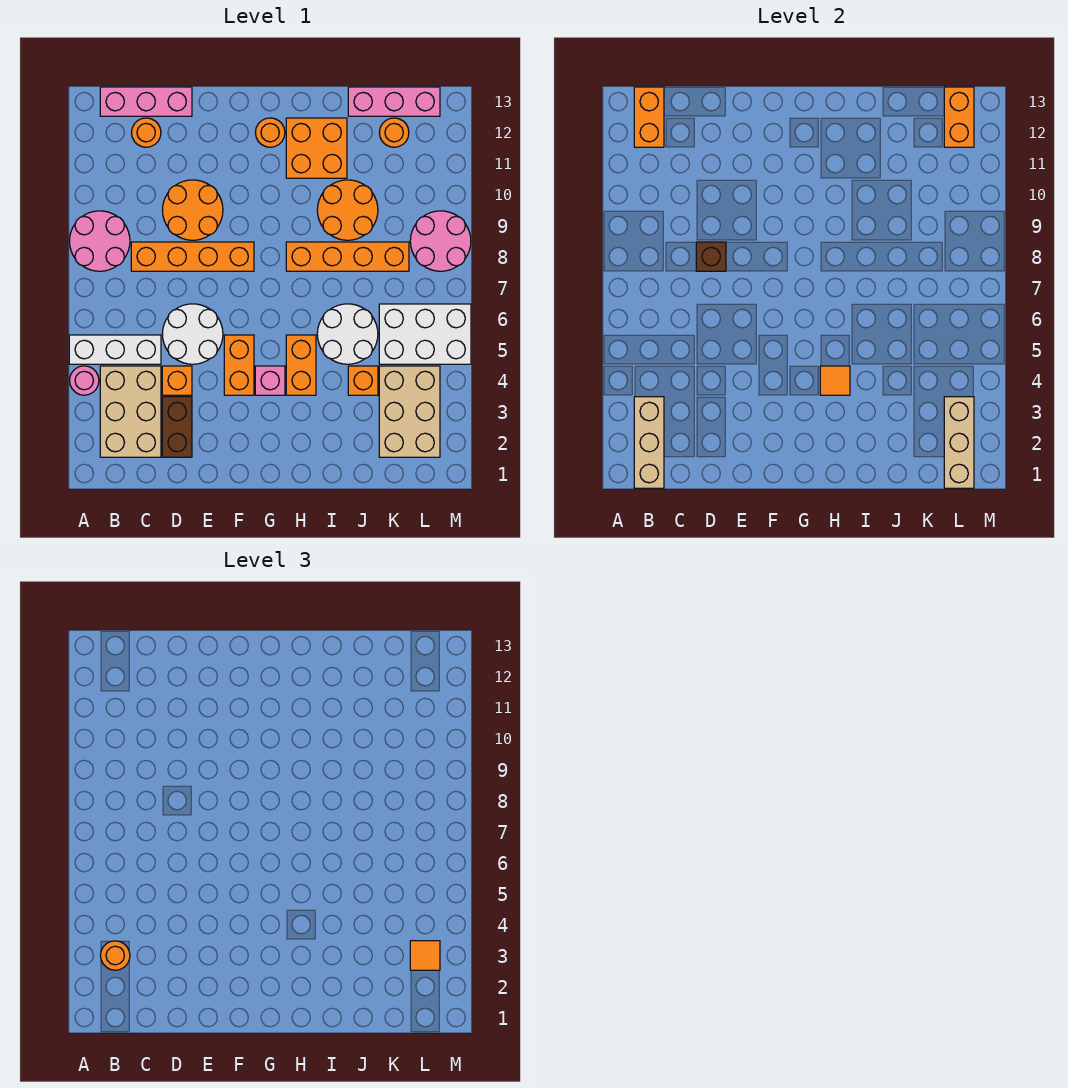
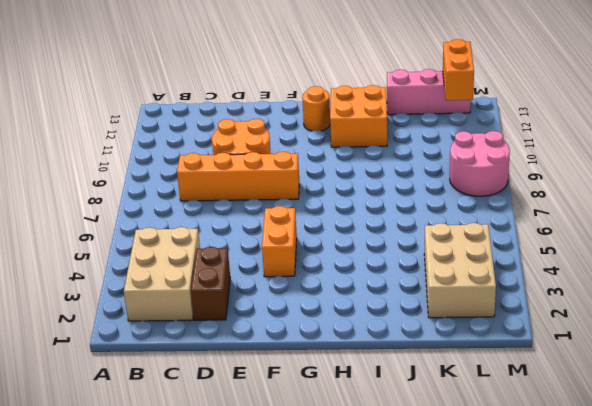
none -> pink round brick A4 level 1
none -> white brick A5:C5 level 1
none -> pink round brick A8:B9 level 1
none -> pink brick B13:D13 level 1

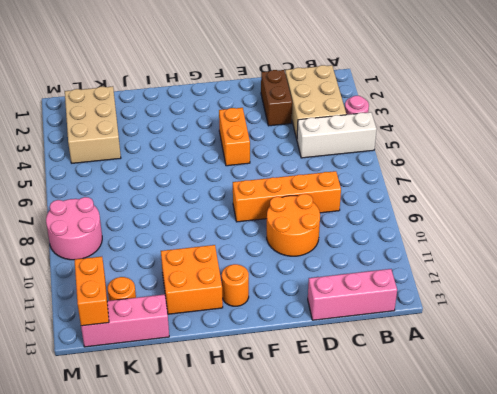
none -> pink round brick A8:B9 level 1
none -> orange round brick C12 level 1
none -> orange brick D4 level 1
none -> white round brick D5:E6 level 1

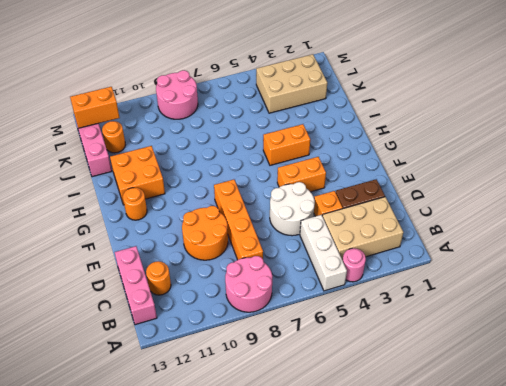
none -> pink brick G4 level 1
none -> orange brick H8:K8 level 1
none -> white round brick I5:J6 level 1
none -> orange round brick I9:J10 level 1

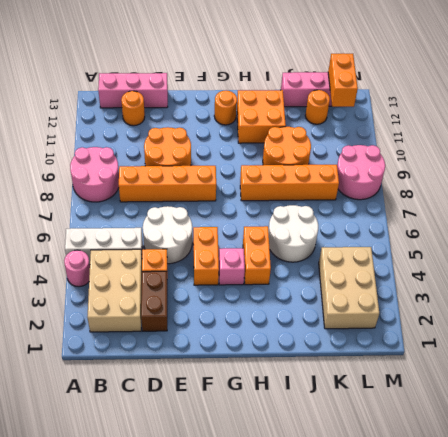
none -> orange brick J4 level 1
none -> white brick K5:M6 level 1
none -> tan brick B1:B3 level 2
none -> orange brick B12:B13 level 2

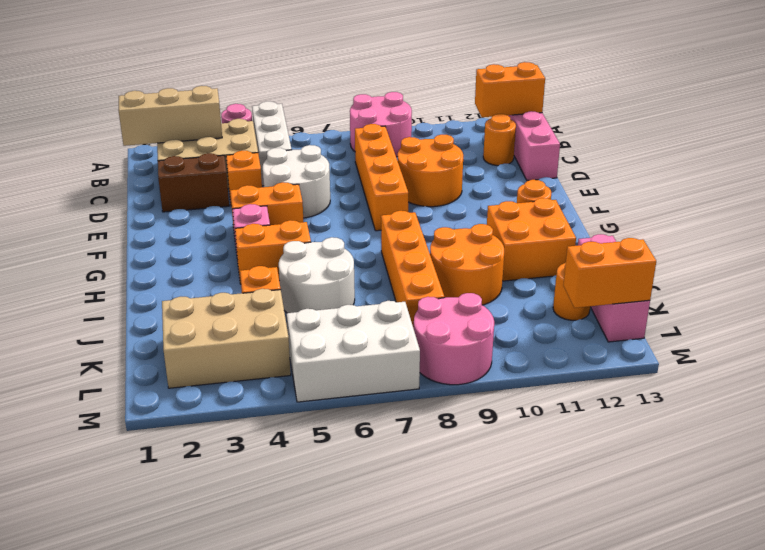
white brick L5:M7 level 1 -> white brick K5:M6 level 1
none -> brown brick D8 level 2
none -> orange tile H4 level 2
none -> tan brick L1:L3 level 2
none -> orange round brick B3 level 3

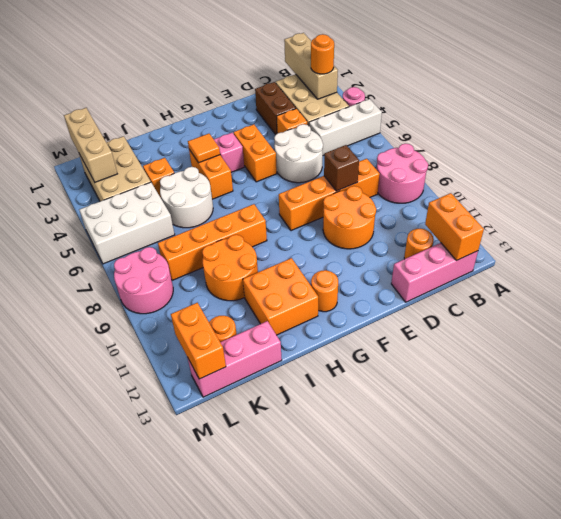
none -> orange tile L3 level 3

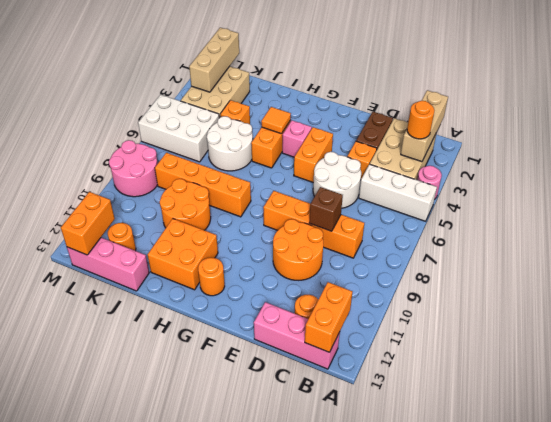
none -> pink round brick A8:B9 level 1
none -> orange tile L3 level 3

